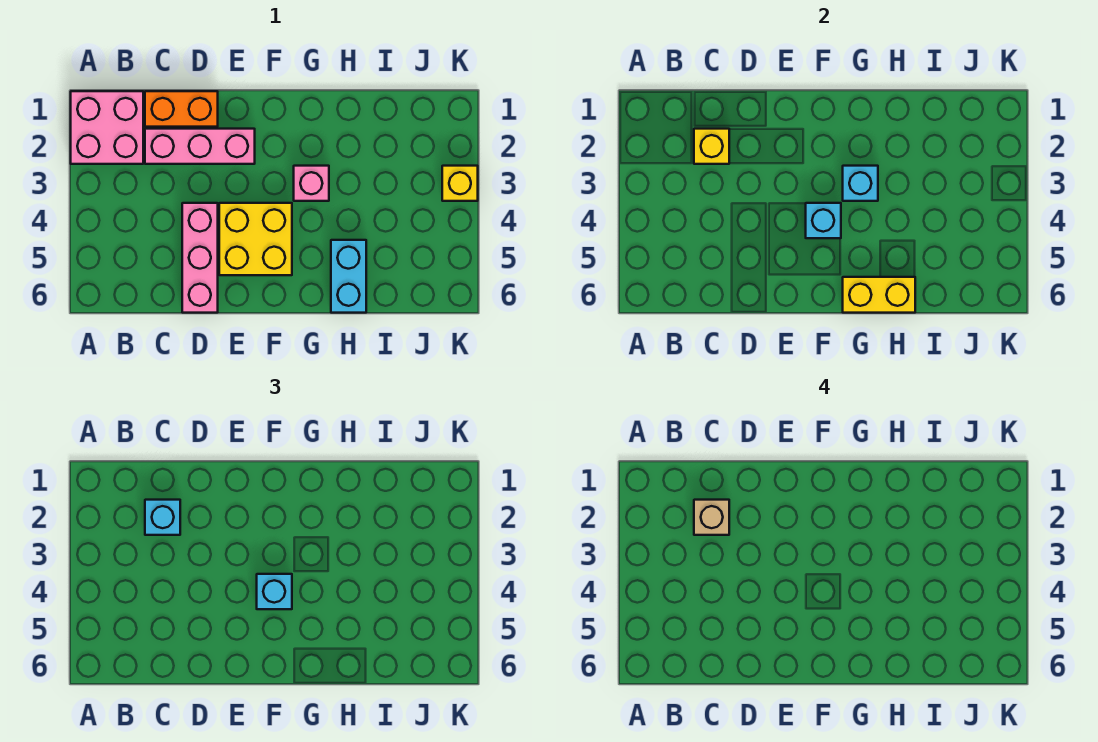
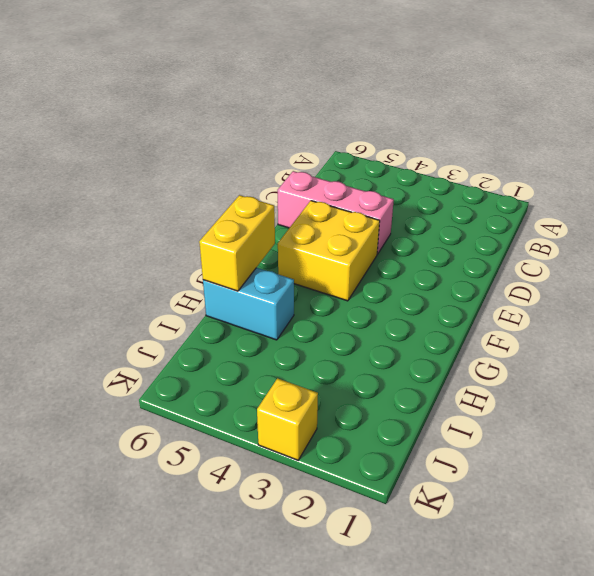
none -> pink brick A1:B2 level 1
none -> orange brick C1:D1 level 1
none -> pink brick C2:E2 level 1

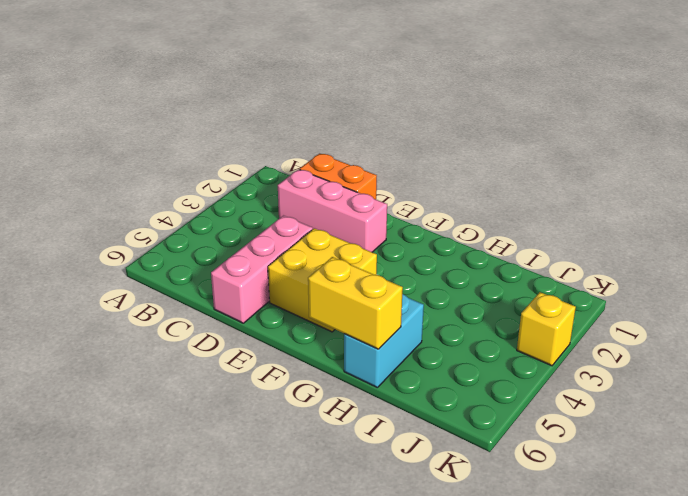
none -> pink brick A1:B2 level 1
none -> pink brick G3 level 1
none -> yellow brick C2 level 2

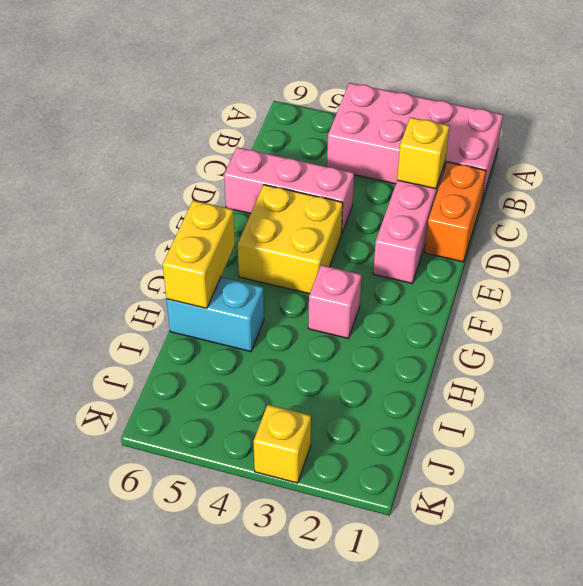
pink brick A1:B4 level 1 -> pink brick A1:B2 level 1
none -> cyan brick F4 level 2
none -> cyan brick G3 level 2
none -> cyan brick C2 level 3

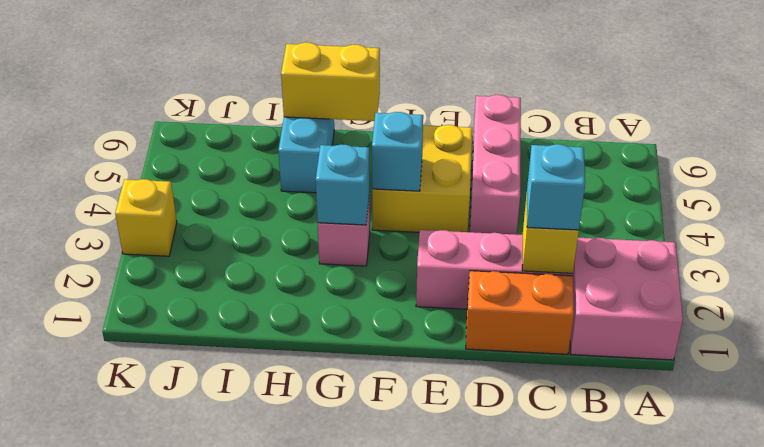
none -> cyan brick F4 level 3
none -> tan brick C2 level 4

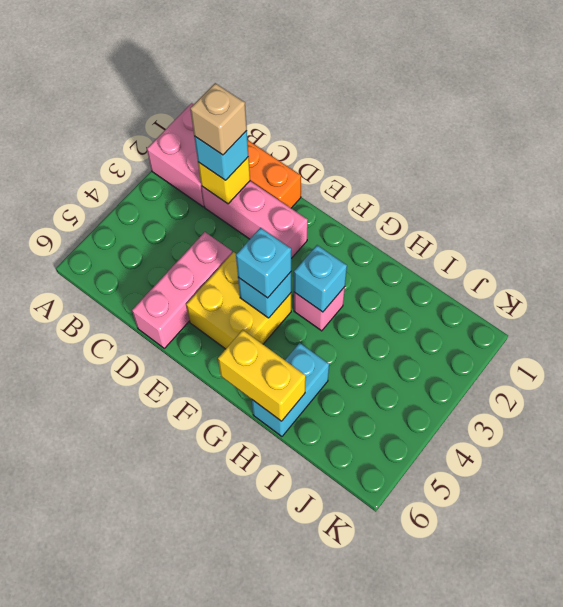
none -> yellow brick K3 level 1

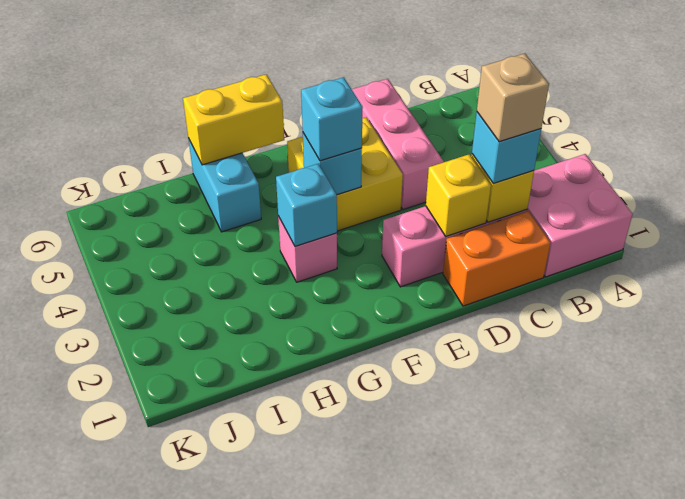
yellow brick D2 level 2 -> yellow brick K3 level 1

